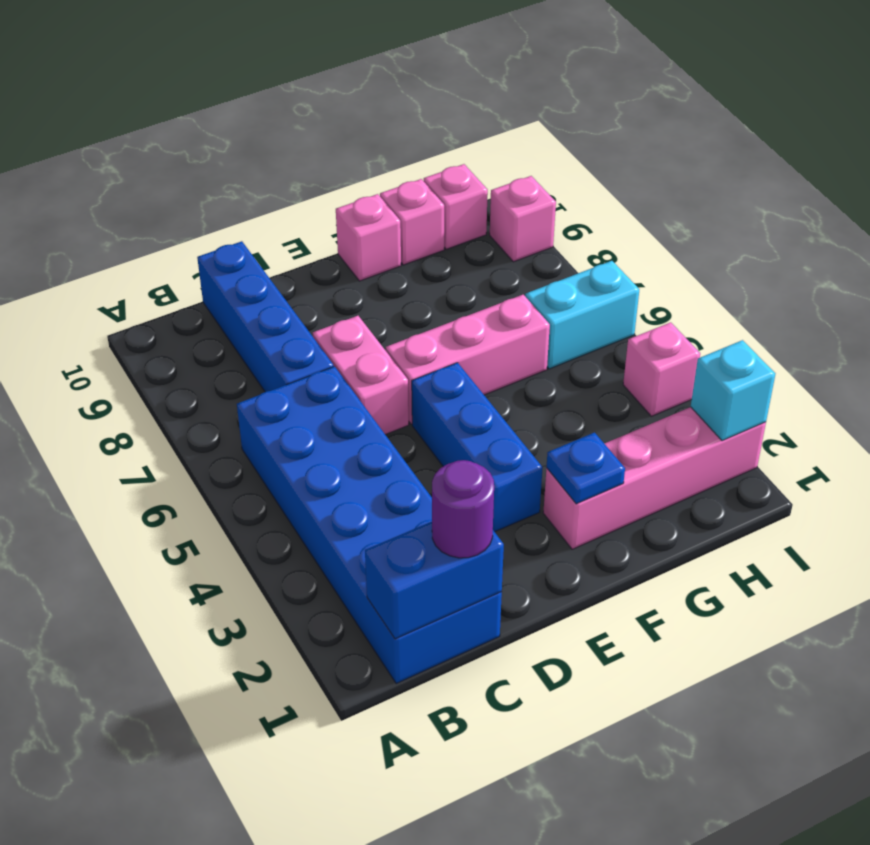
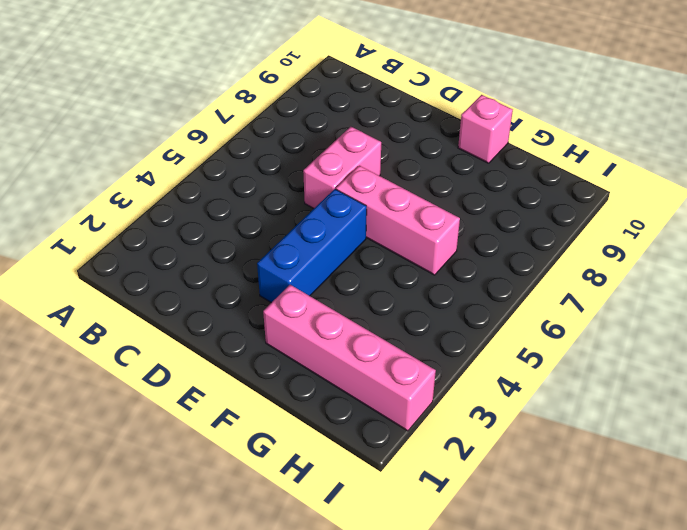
none -> blue brick B1:C6 level 1
none -> blue brick C7:C10 level 1
none -> pink brick G10 level 1

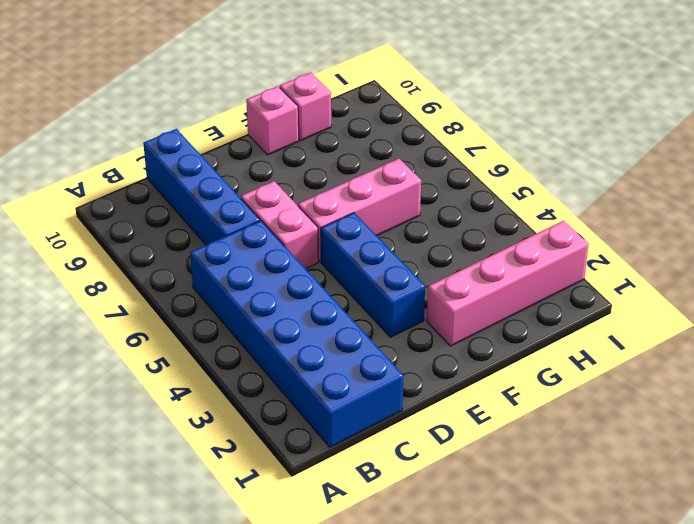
none -> cyan brick H6:I6 level 1
none -> pink brick H10 level 1
none -> pink brick I4 level 1

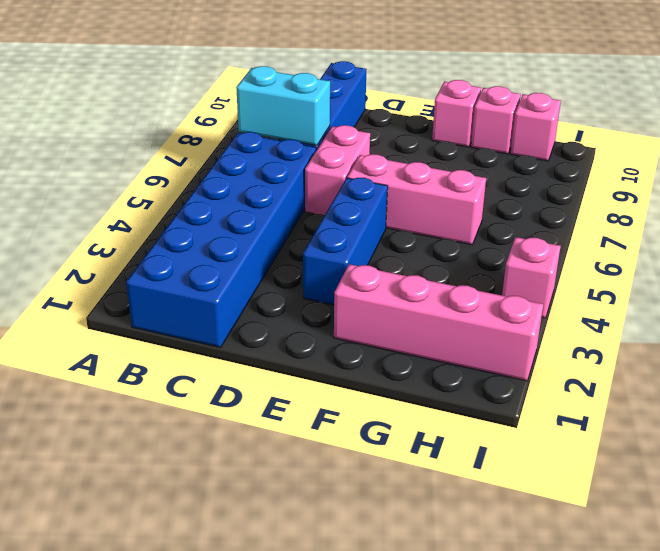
cyan brick B7:C7 level 2 -> cyan brick H6:I6 level 1
none -> pink brick I9 level 1
none -> blue brick B1:C1 level 2
none -> blue plate F2 level 2

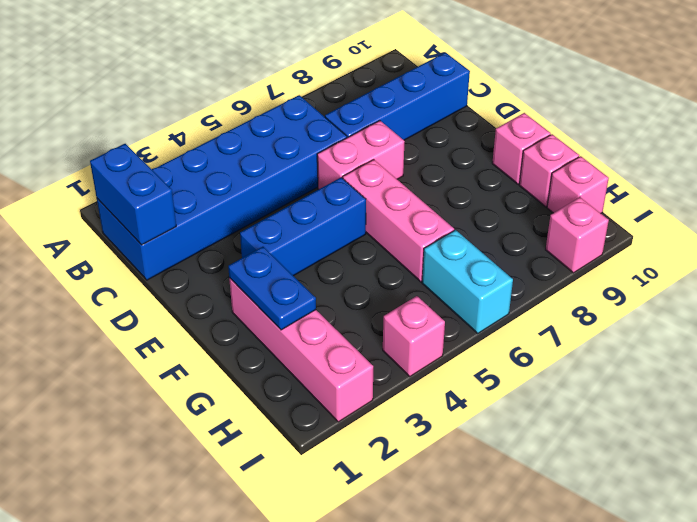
blue plate F2:G2 level 2 -> blue plate F2 level 2
none -> cyan brick I2 level 2
none -> purple round brick C1 level 3

